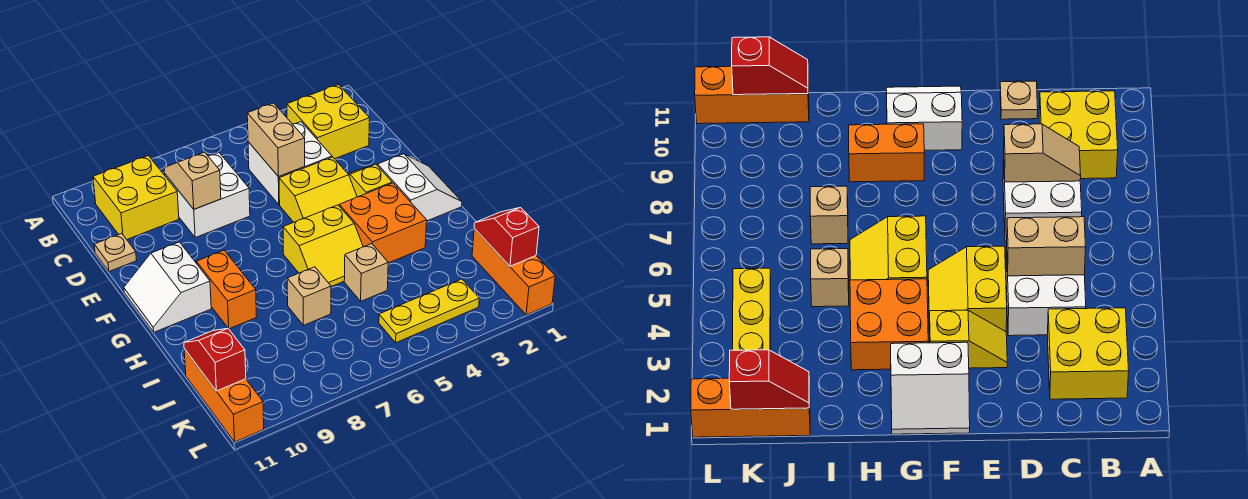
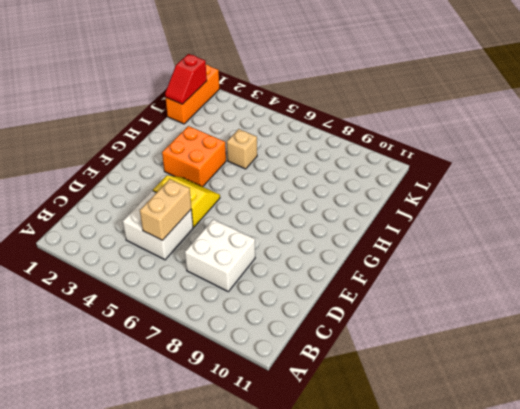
none -> yellow brick B2:C3 level 1
none -> yellow brick B9:C10 level 1
none -> tan plate D11 level 1

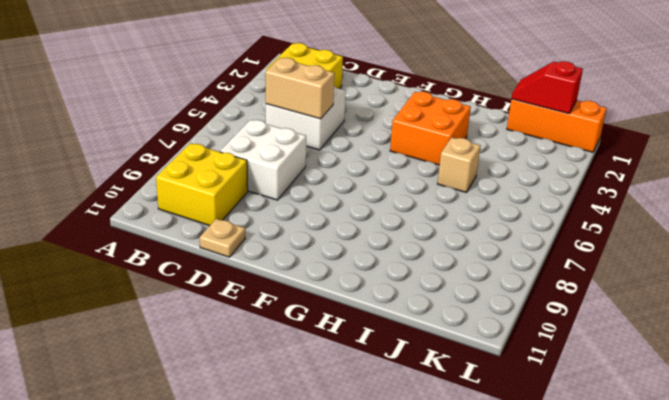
none -> yellow slope E3:F3 level 1 top F
none -> yellow slope E4:F5 level 1 top E
none -> white slope F1:G2 level 1 top 2

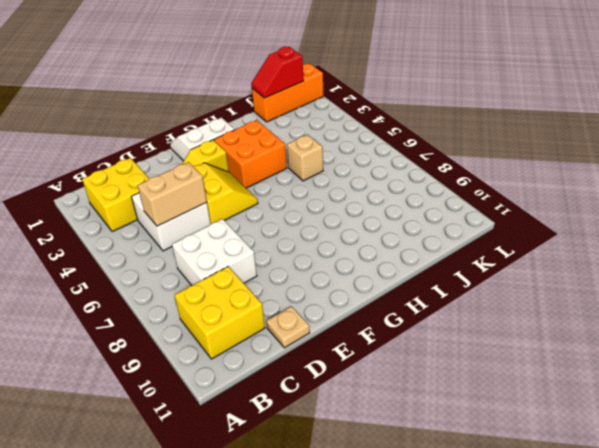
none -> white slope F10:G11 level 1 top 10
none -> yellow slope G5:H6 level 1 top G
none -> orange brick G9:H9 level 1

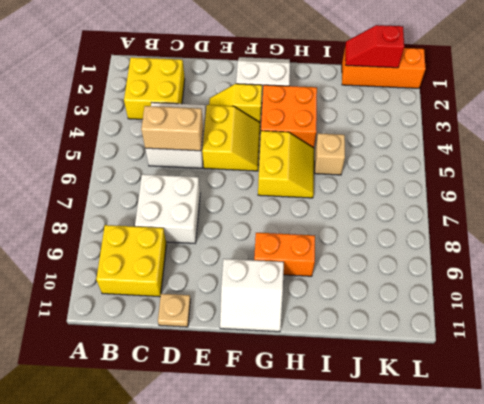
none -> tan brick I7 level 1
none -> orange brick J11:L11 level 1
none -> yellow plate K3:K5 level 1

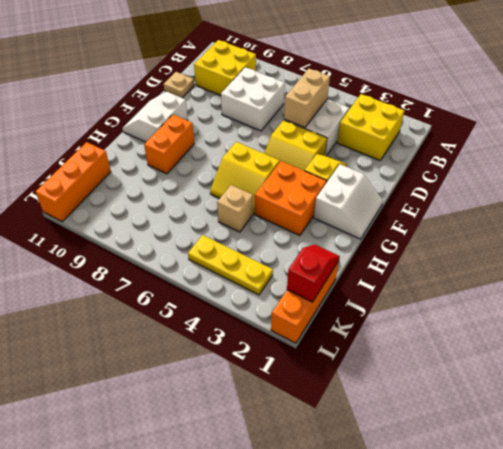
none -> tan brick I7 level 1
none -> tan slope C8:D8 level 2 top D
none -> red slope J11:K11 level 2 top K

